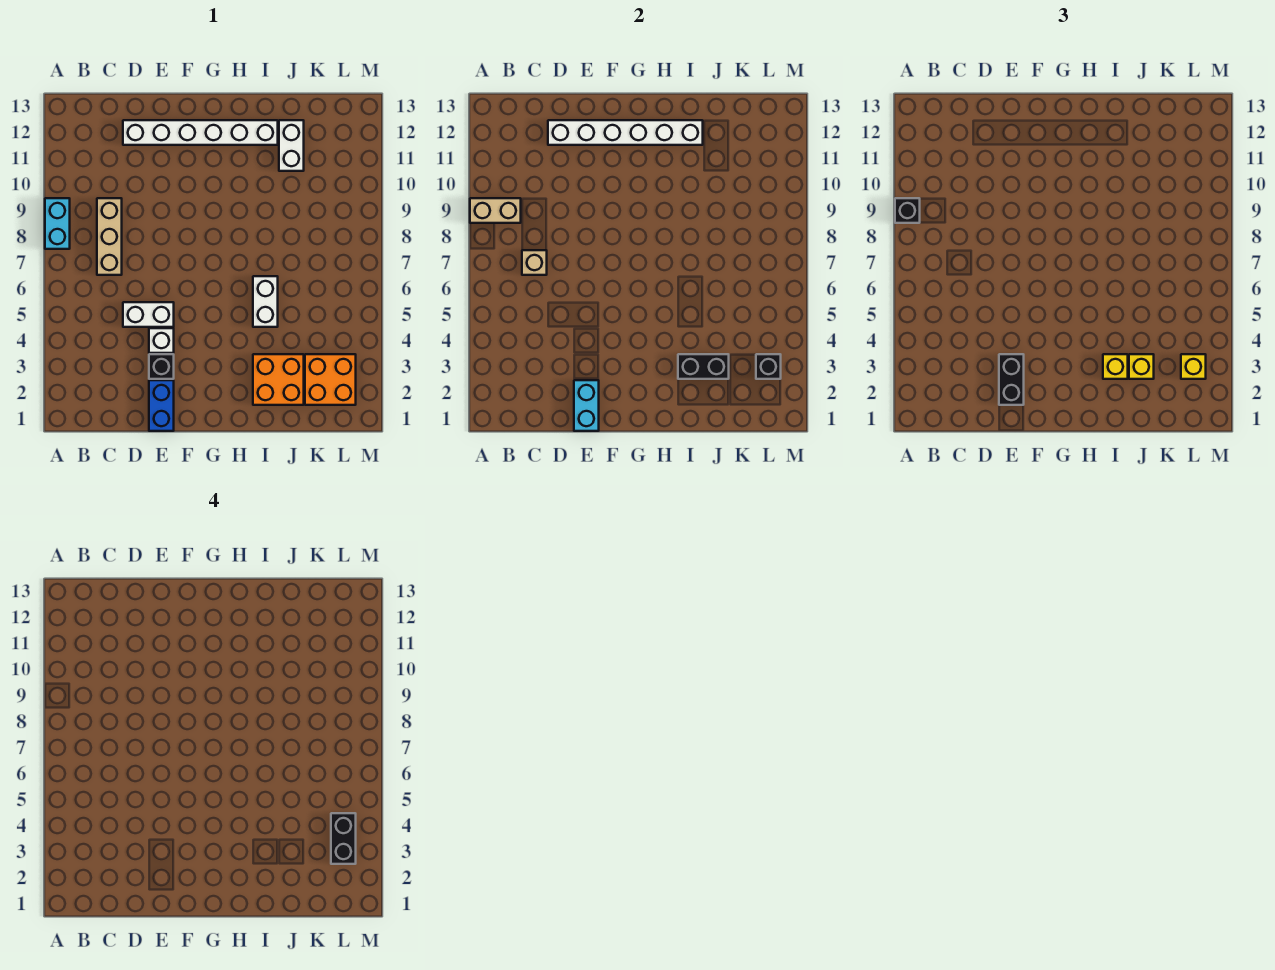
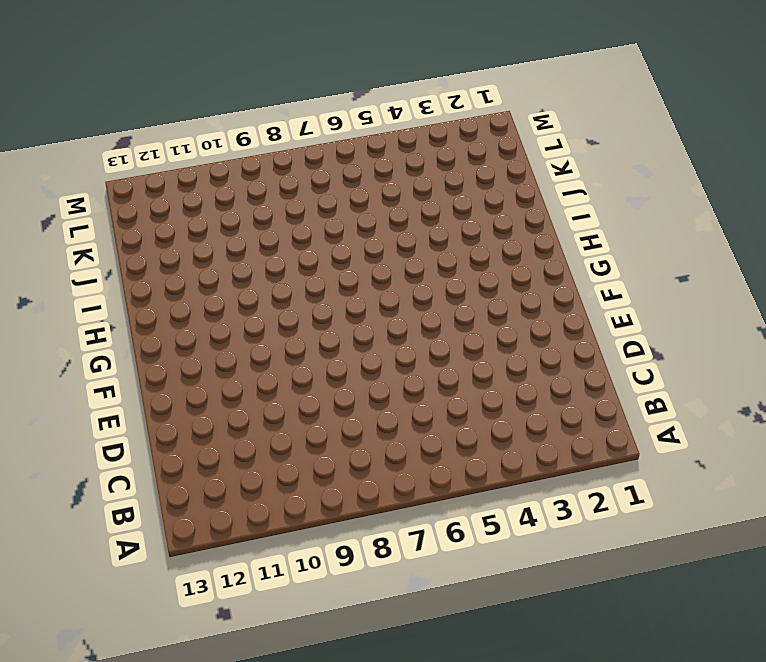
none -> cyan brick A8:A9 level 1
none -> tan brick C7:C9 level 1
none -> white brick D5:E5 level 1

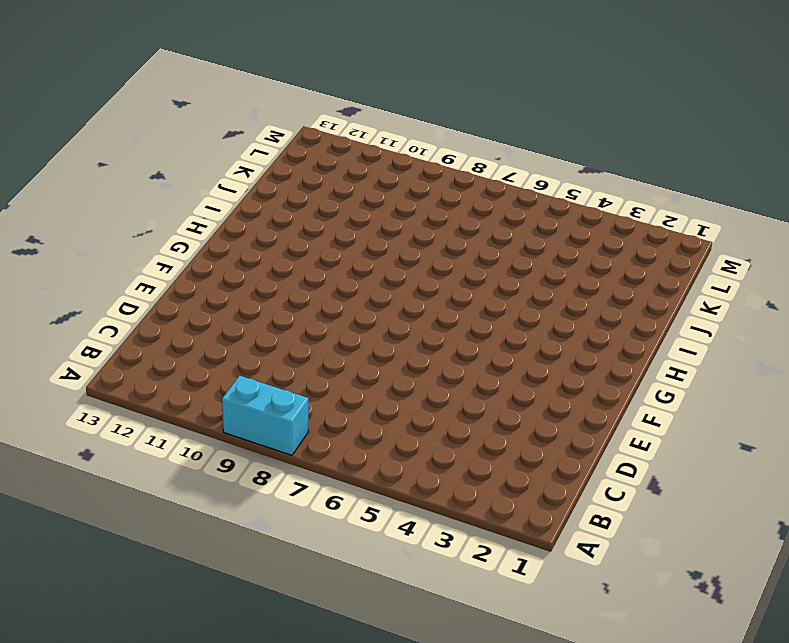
none -> tan brick C7:C9 level 1
none -> white brick D5:E5 level 1
none -> white brick D12:I12 level 1

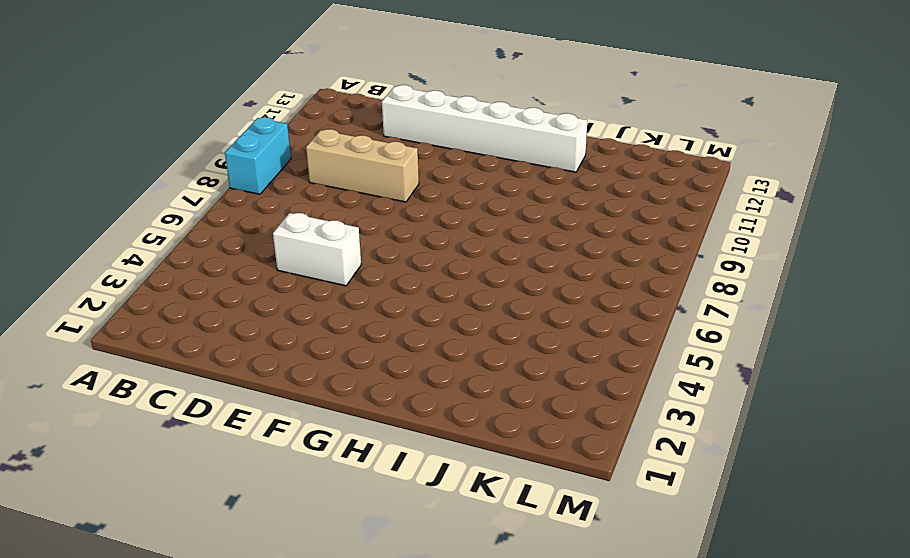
tan brick C9:E9 level 1 -> tan brick C7:C9 level 1
none -> blue brick E1:E2 level 1
none -> black brick E3 level 1
none -> white brick E4 level 1

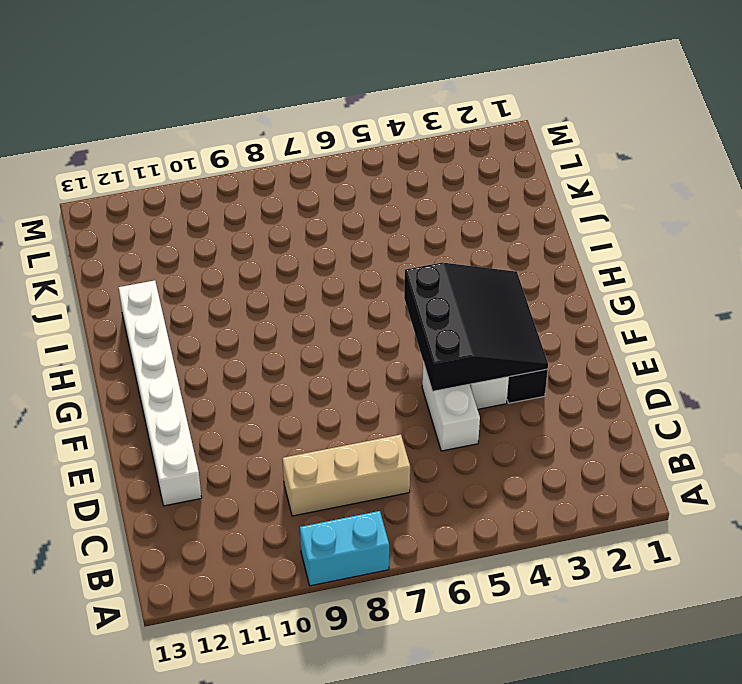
black slope E3:G5 level 2 top 5 -> none
none -> blue brick E1:E2 level 1
none -> orange brick I2:J3 level 1
none -> white brick I5:I6 level 1

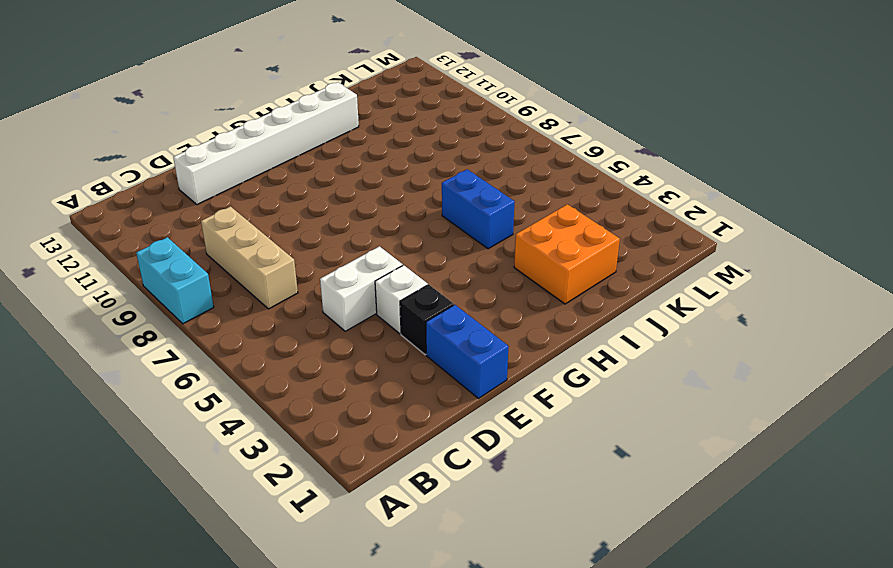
blue brick I5:I6 level 1 -> white brick I5:I6 level 1
none -> white brick J11:J12 level 1
none -> orange brick K2:L3 level 1
none -> tan brick A9:B9 level 2

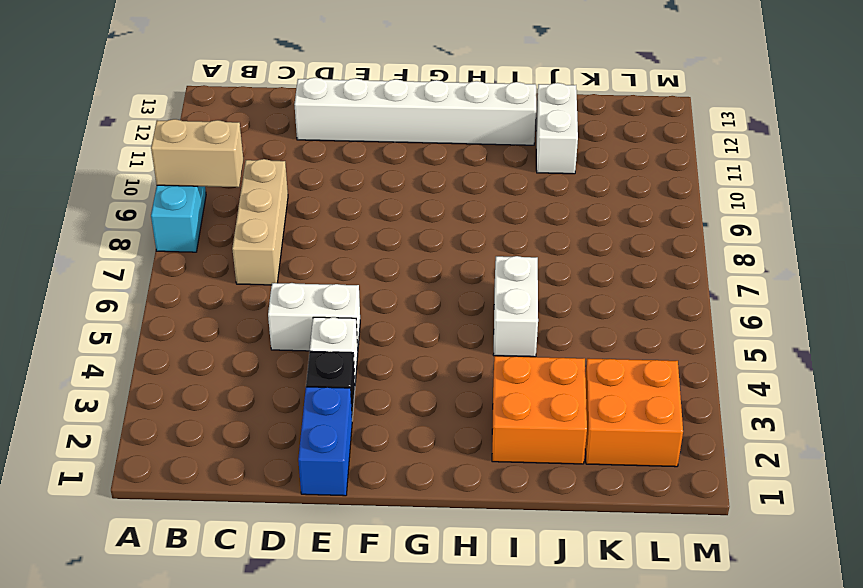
none -> tan brick C7 level 2
none -> white brick D12:I12 level 2
none -> cyan brick E1:E2 level 2

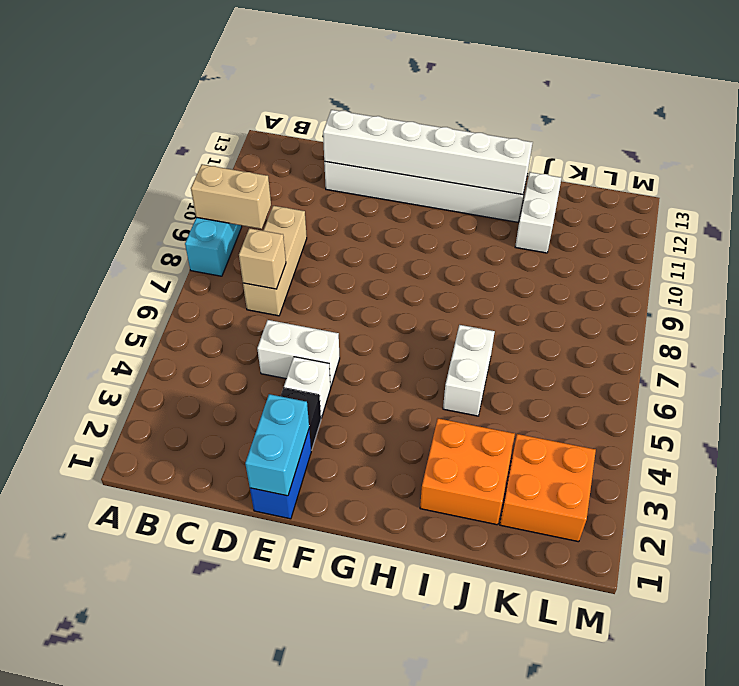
none -> black brick I3:J3 level 2
none -> black brick L3 level 2
none -> black brick A9 level 3

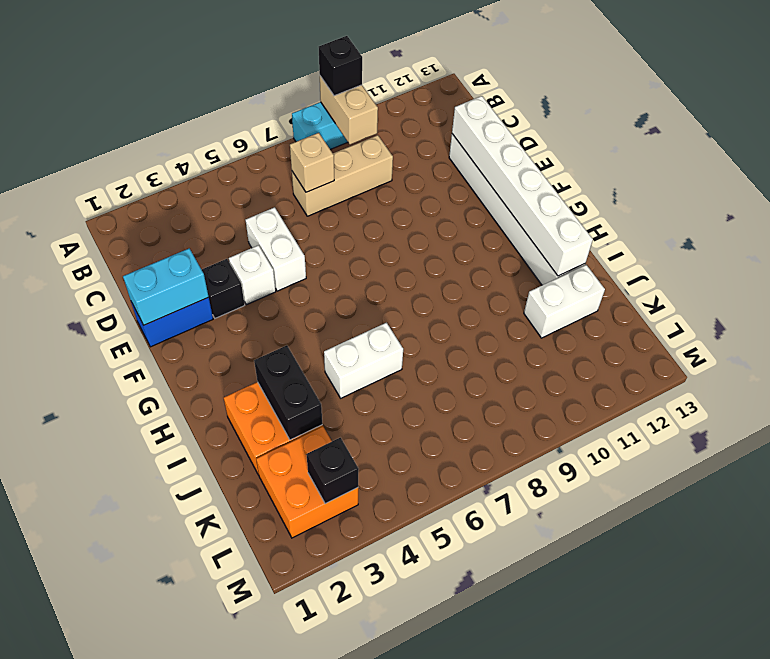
none -> black brick E2:E3 level 3
none -> yellow brick I3 level 3
none -> yellow brick J3 level 3

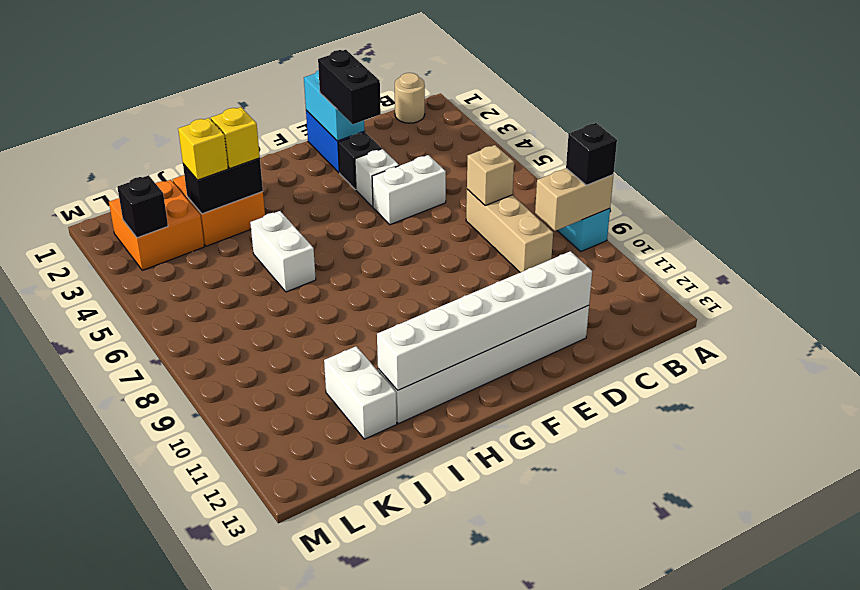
tan round brick B1 level 1 -> none
none -> yellow brick L3 level 3
none -> black brick L3:L4 level 4

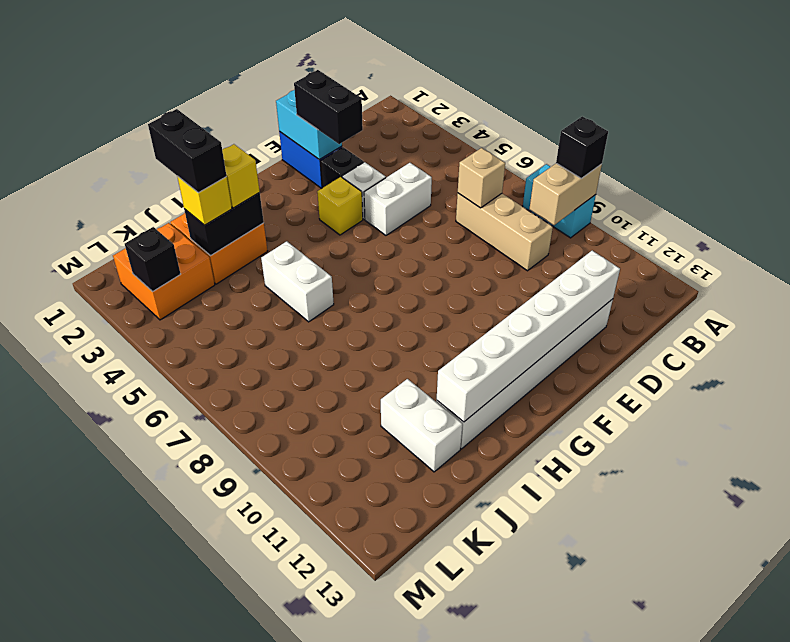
yellow brick F4 level 1 -> yellow brick L3 level 3
black brick J2:J3 level 4 -> black brick L3:L4 level 4

